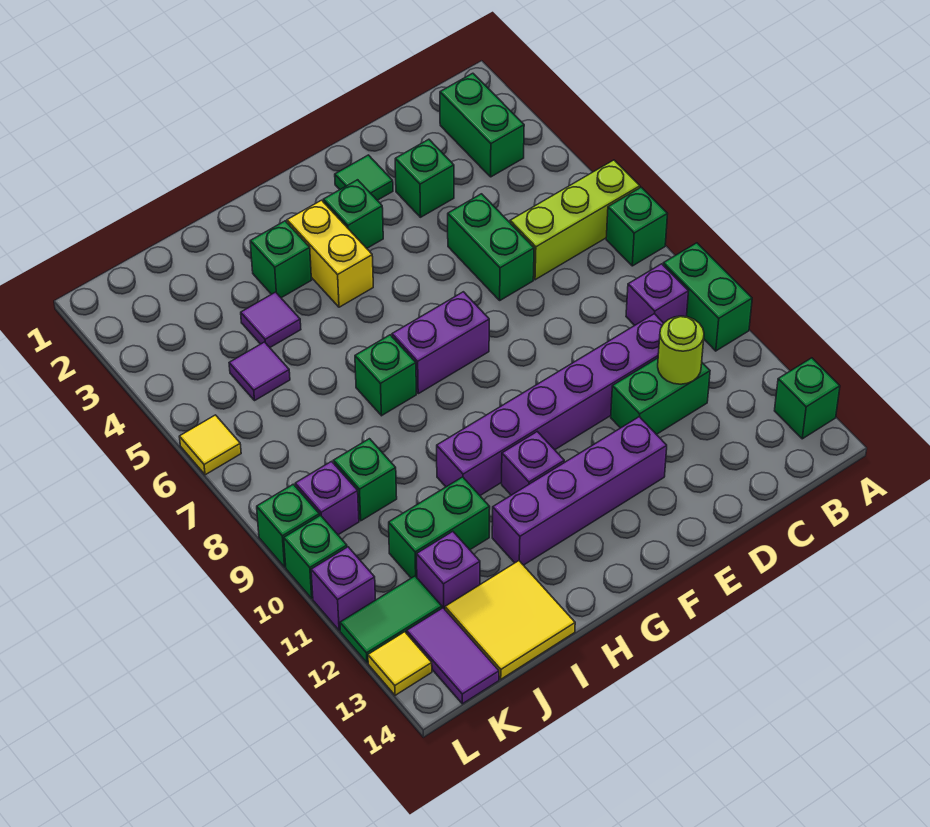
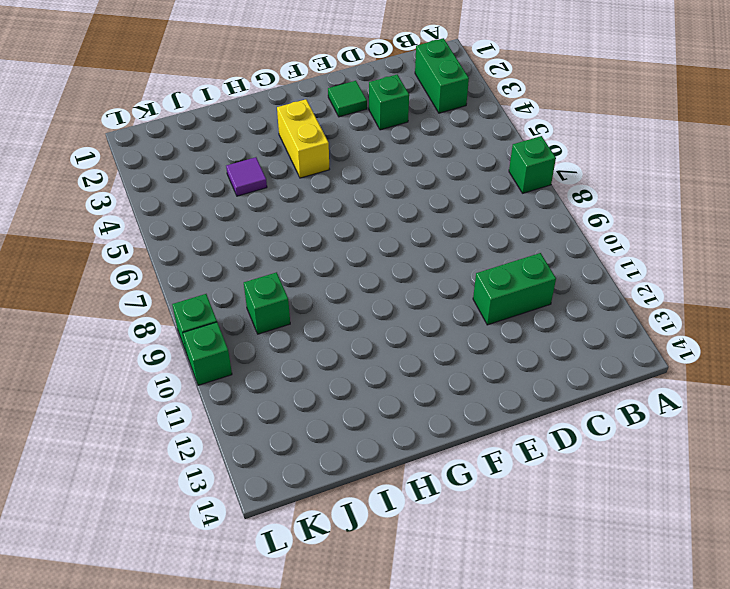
none -> lime brick A6:C6 level 1
none -> green brick A9:A10 level 1
none -> green brick A13 level 1
none -> purple brick B9 level 1

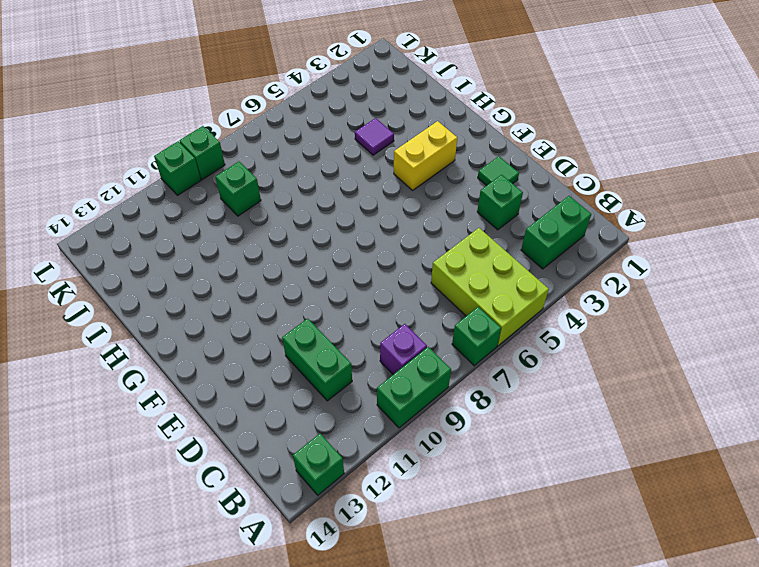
lime brick A5:C6 level 1 -> lime brick A6:C6 level 1
none -> purple brick C10:H10 level 1
none -> green brick D5:D6 level 1
none -> purple brick E12:H12 level 1
none -> green brick F3 level 1

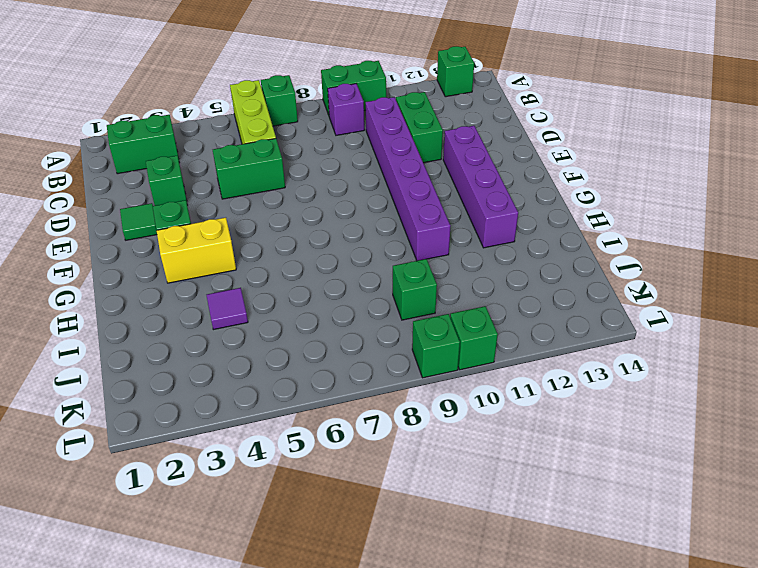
none -> purple brick F7:G7 level 1
none -> purple brick G11 level 1
none -> green brick H3 level 1
none -> green brick H7 level 1

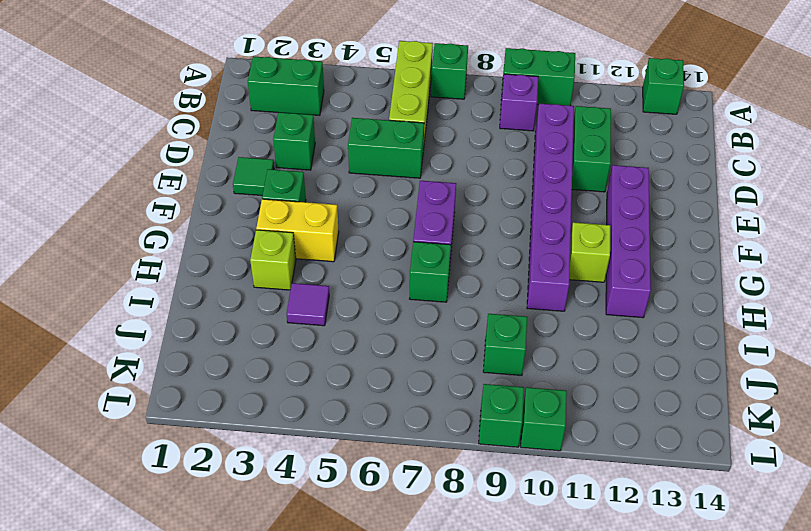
lime brick G11 level 1 -> purple brick G11 level 1
lime brick H3 level 1 -> green brick H3 level 1
none -> green brick I11:J11 level 1
none -> yellow tile I13:J14 level 1
none -> purple tile J5 level 1
none -> purple brick J12 level 1

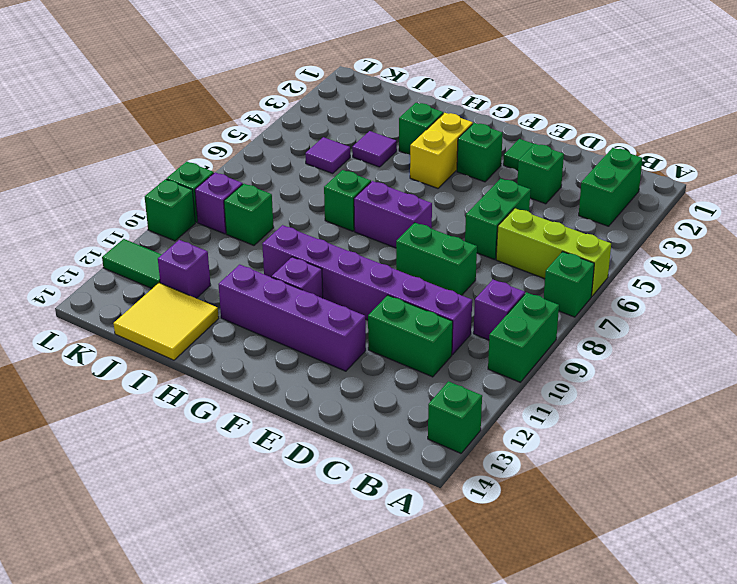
green brick D8:E8 level 1 -> green brick I11:J11 level 1
none -> purple tile K13:K14 level 1
none -> yellow tile L6 level 1
none -> purple brick L11 level 1
none -> yellow tile L13 level 1

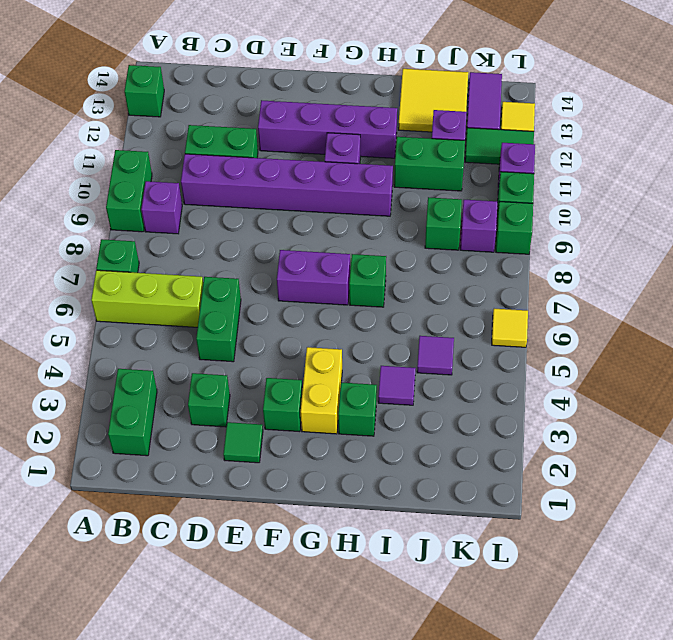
none -> lime round brick C11 level 2

